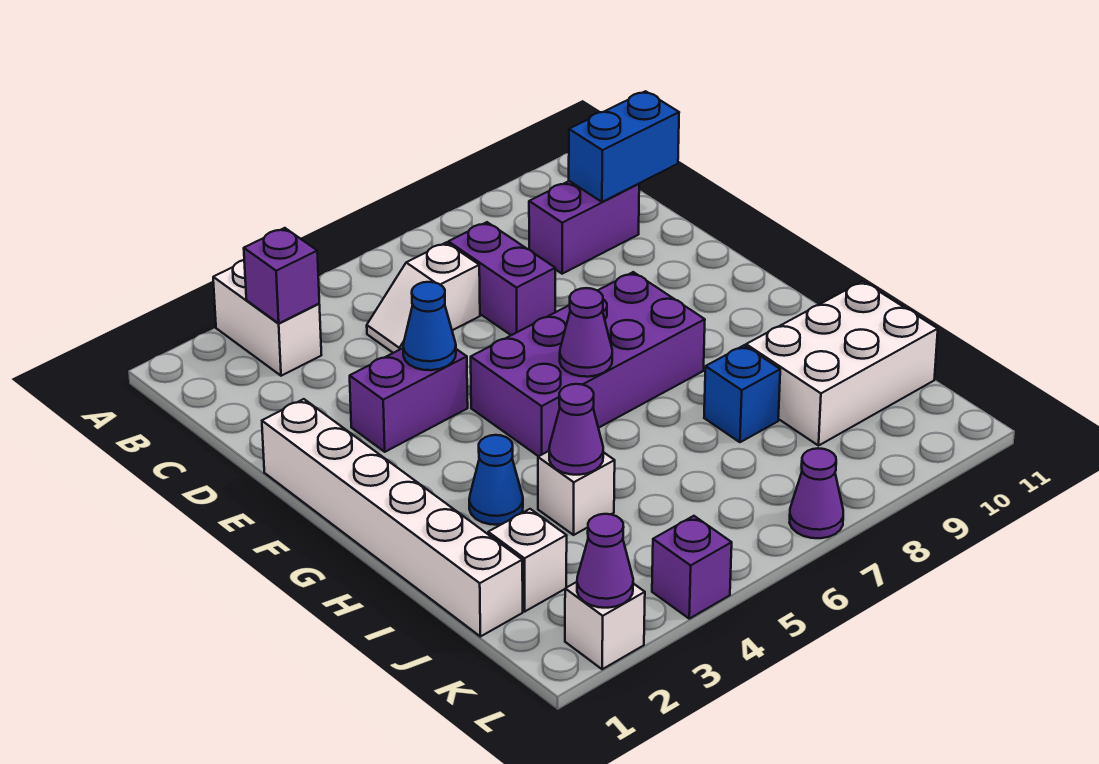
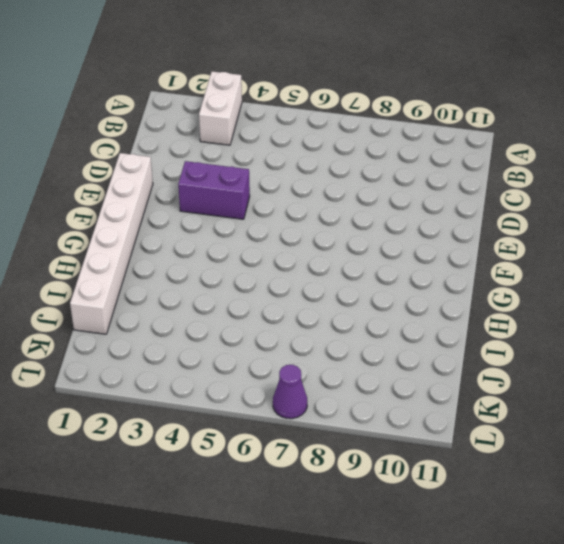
none -> white slope C5:C6 level 1 top 6
none -> purple brick C7:D7 level 1
none -> purple brick C9:C10 level 1

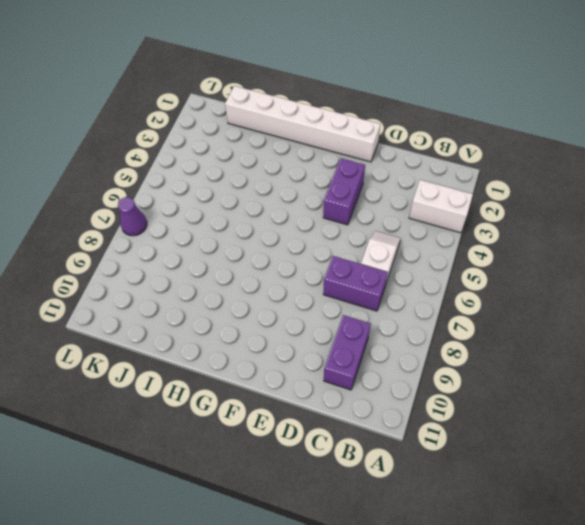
none -> purple brick F5:G8 level 1
none -> blue cone H3 level 1
none -> white brick I4 level 1

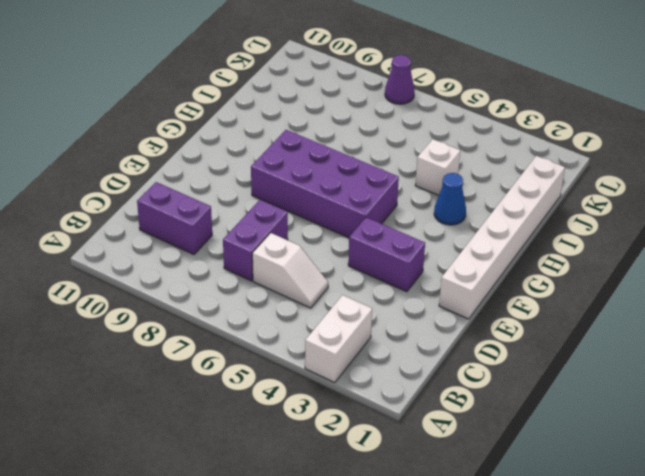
none -> blue brick I8 level 1
none -> white brick I9:J11 level 1
none -> white brick J2 level 1

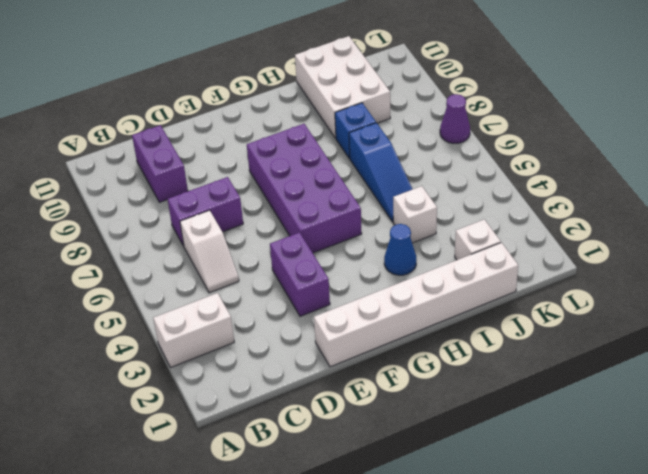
blue slope I5:I7 level 1 top 7 -> none
none -> white brick L2 level 1
none -> purple brick L4 level 1
none -> purple brick B3 level 2

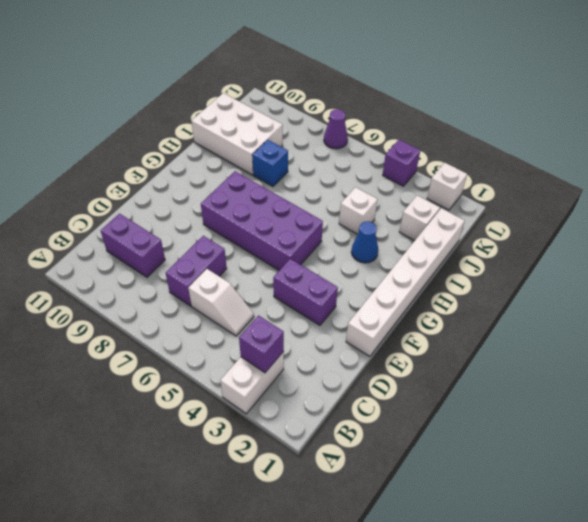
none -> blue brick C10:C11 level 2
none -> blue cone E4 level 2
none -> purple cone G6 level 2

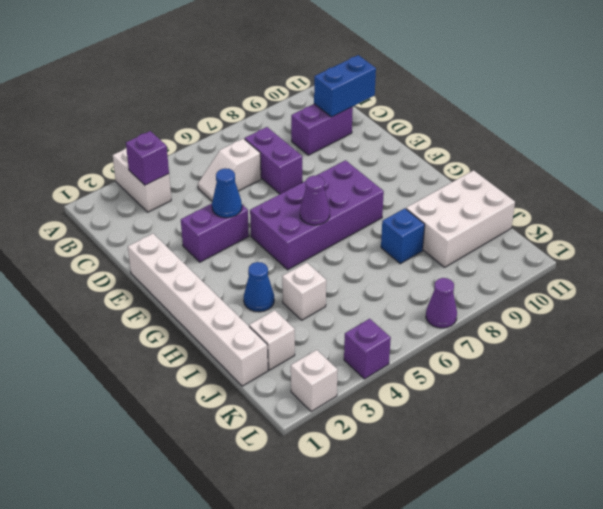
none -> purple cone I4 level 2
none -> purple cone L2 level 2

